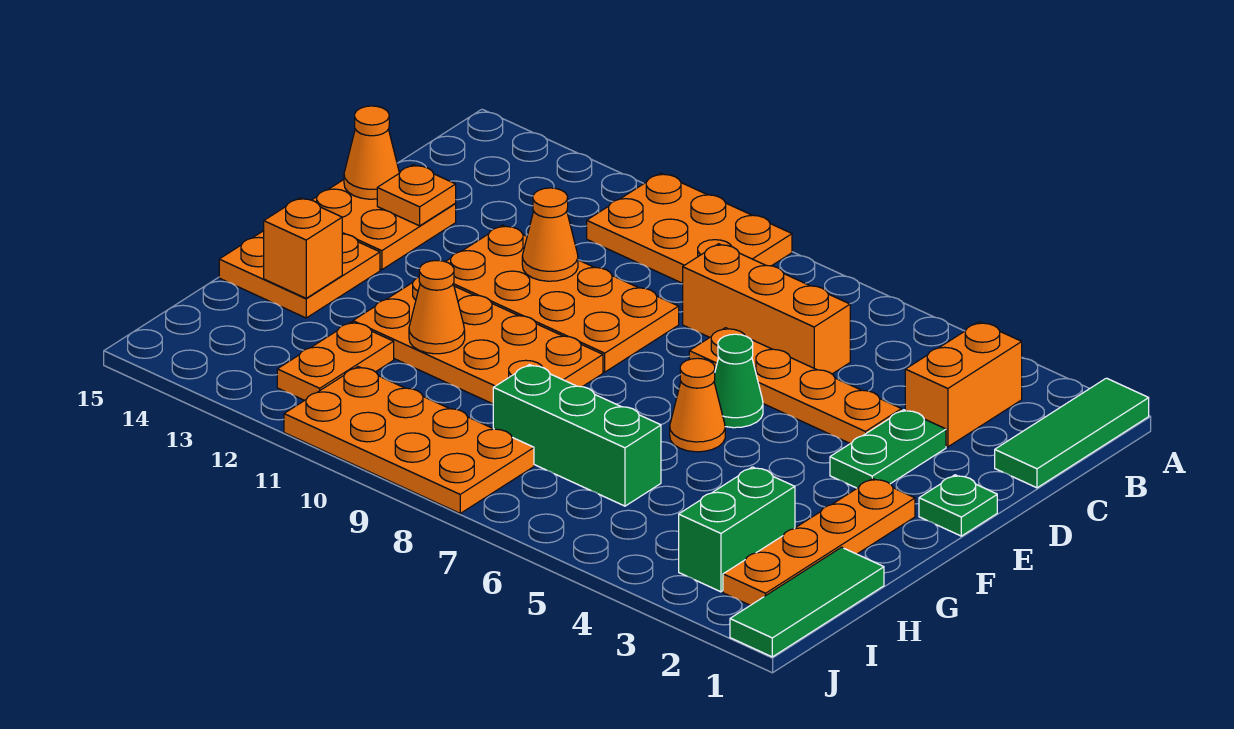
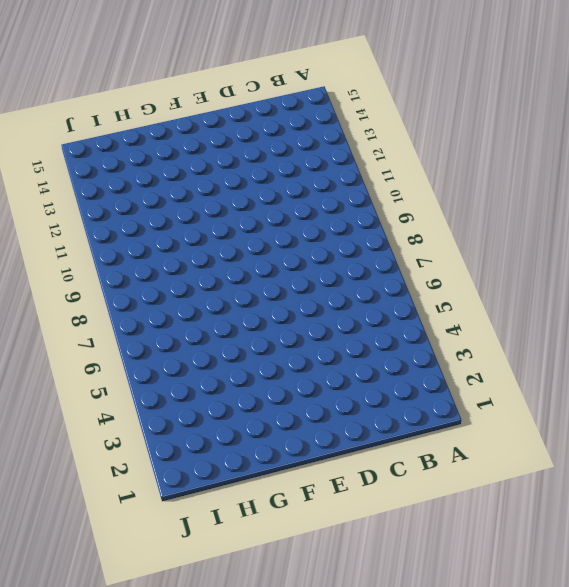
none -> green tile A1:C1 level 1
none -> orange plate A9:B11 level 1
none -> orange brick B3:C3 level 1

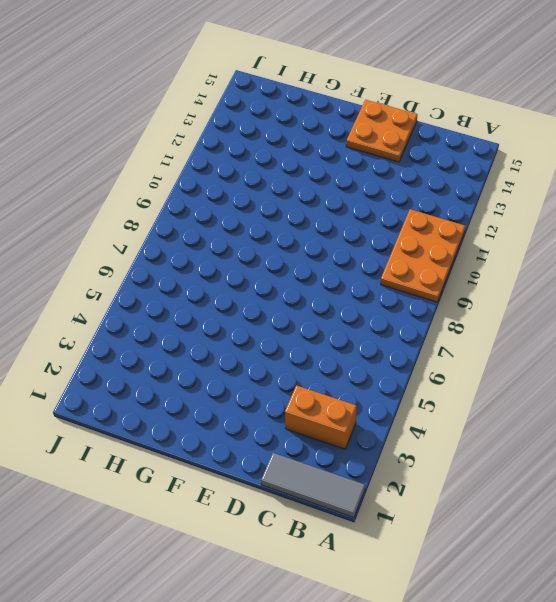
grey tile A1:C1 level 1 -> green tile A1:C1 level 1
none -> orange brick C6:C8 level 1
none -> green plate D3:E3 level 1
none -> orange plate D4:D7 level 1

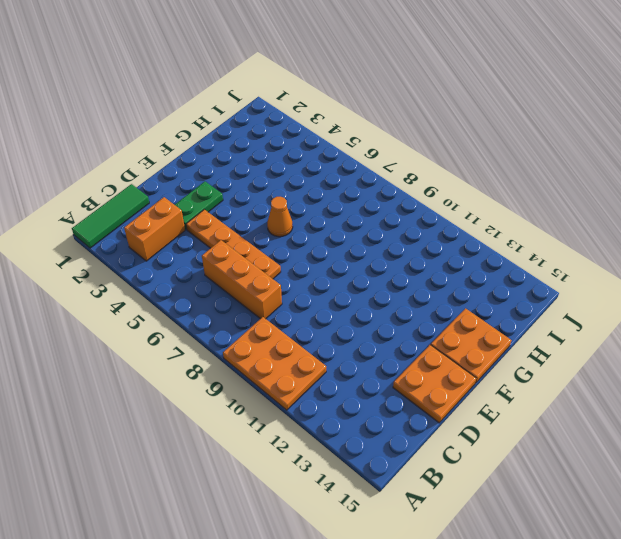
none -> orange plate D9:E12 level 1
none -> green plate E1 level 1
none -> green cone E6 level 1

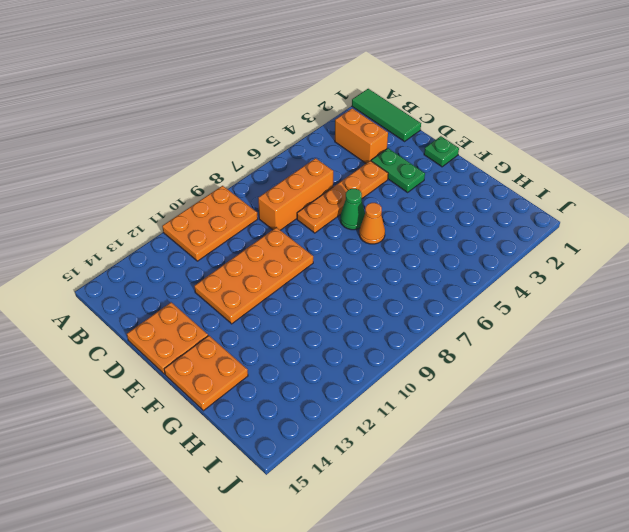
none -> orange plate F2:I2 level 1
none -> orange plate F9:G12 level 1
none -> green tile H1:J1 level 1

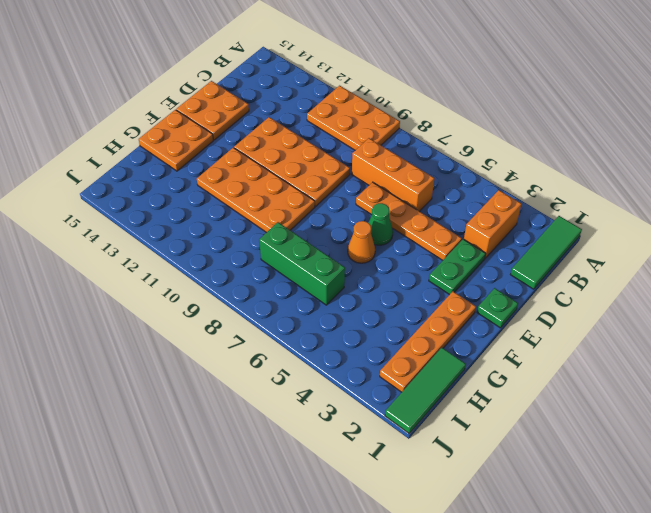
none -> green brick H3:I3 level 1
none -> orange plate H12:I12 level 1
none -> orange plate I8:J11 level 1

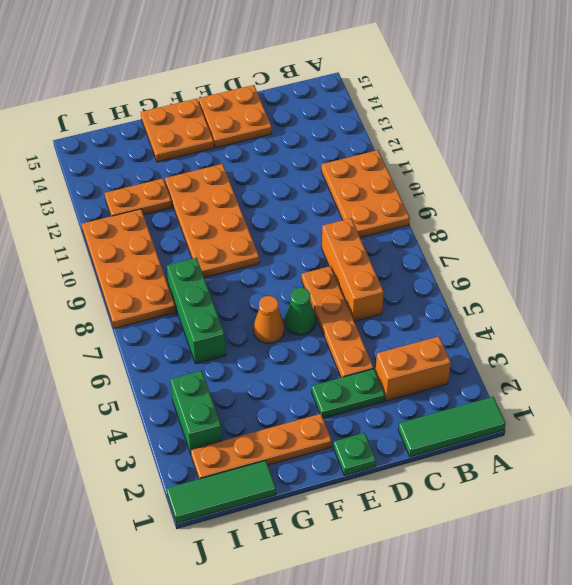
green brick I3:I4 level 1 -> green brick H3:I3 level 1
none -> orange plate D9:E12 level 1
none -> orange cone D11 level 2
none -> orange plate D14 level 2

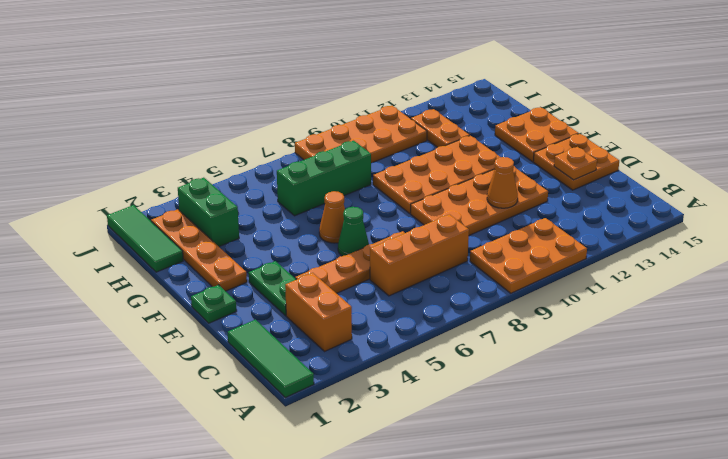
none -> orange cone D15 level 2
none -> orange cone G11 level 2
none -> orange brick G14 level 2

